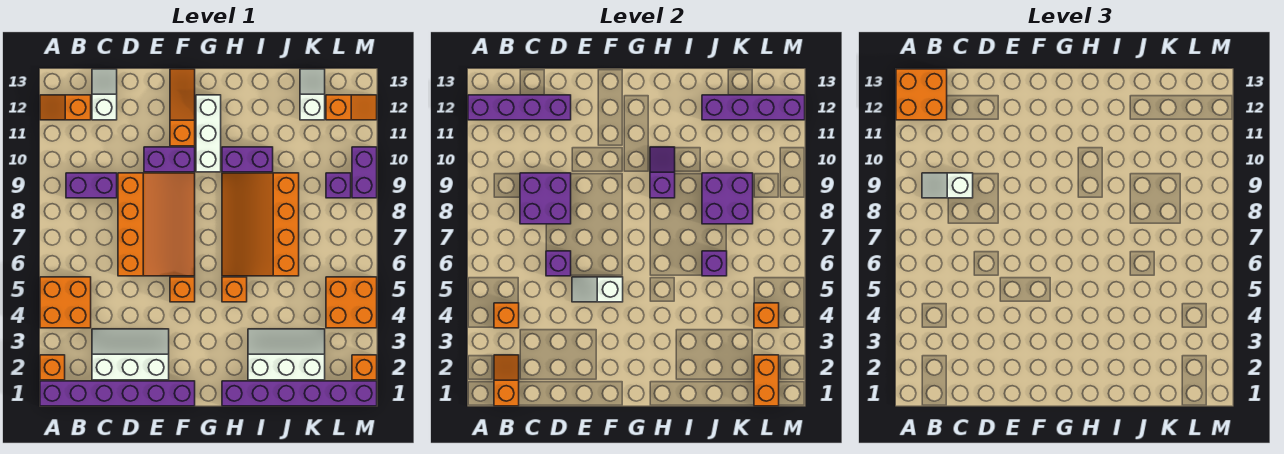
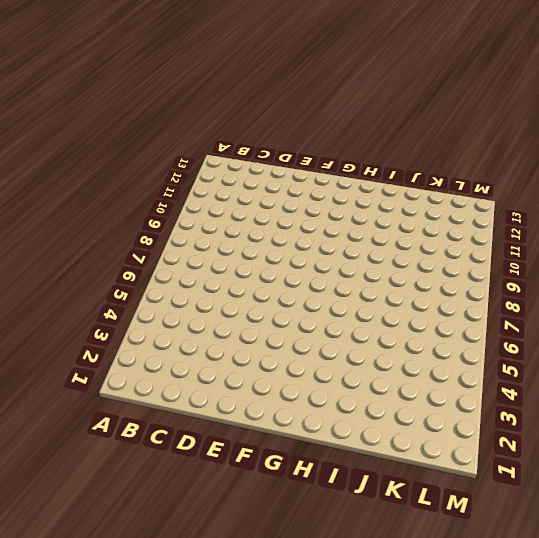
none -> purple brick A1:F1 level 1
none -> orange brick A2 level 1
none -> orange brick A4:B5 level 1
none -> orange slope A12:B12 level 1 top B

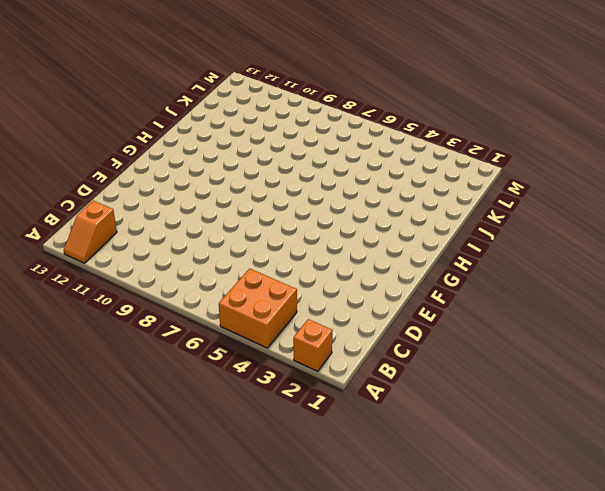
none -> purple brick A1:F1 level 1
none -> purple brick B9:C9 level 1
none -> white slope C2:E3 level 1 top 2
none -> white slope C12:C13 level 1 top 12

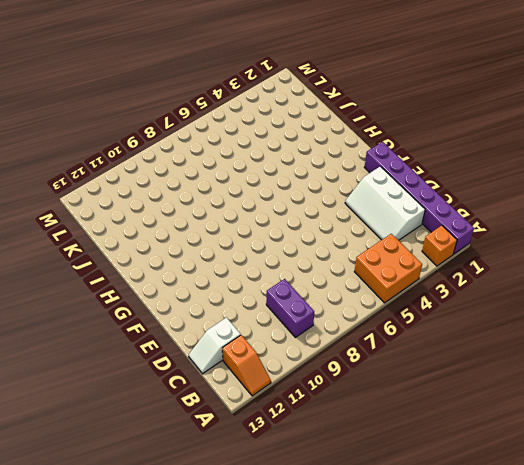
none -> orange slope D6:F9 level 1 top D
none -> purple brick E10:F10 level 1
none -> orange brick F5 level 1
none -> orange slope F11:F13 level 1 top 11

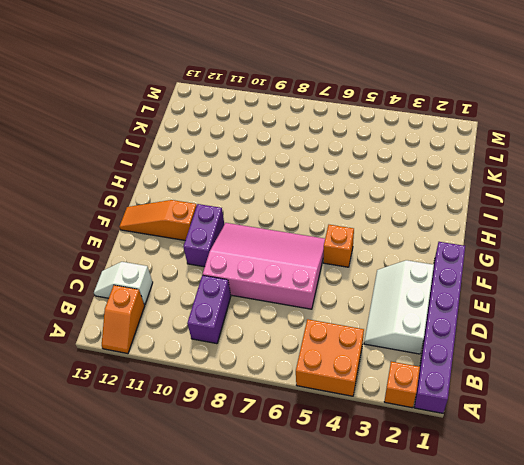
pink slope D6:F9 level 1 top D -> orange slope D6:F9 level 1 top D
none -> white brick G10:G12 level 1
none -> purple brick H1:M1 level 1
none -> orange brick H5 level 1
none -> orange slope H6:J9 level 1 top J

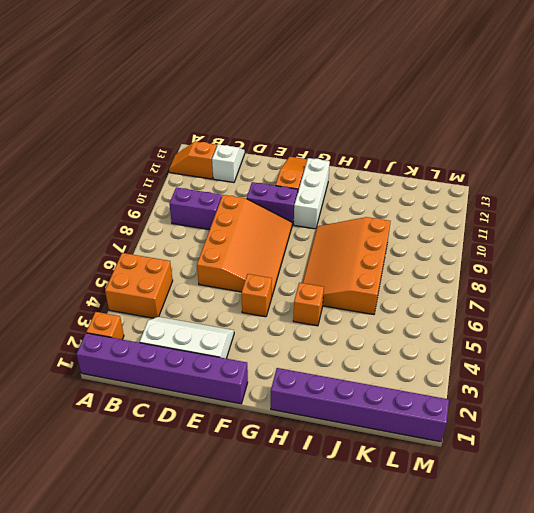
none -> purple brick H10:I10 level 1
none -> white slope I2:K3 level 1 top 2
none -> white slope K12:K13 level 1 top 12
none -> orange brick L4:M5 level 1

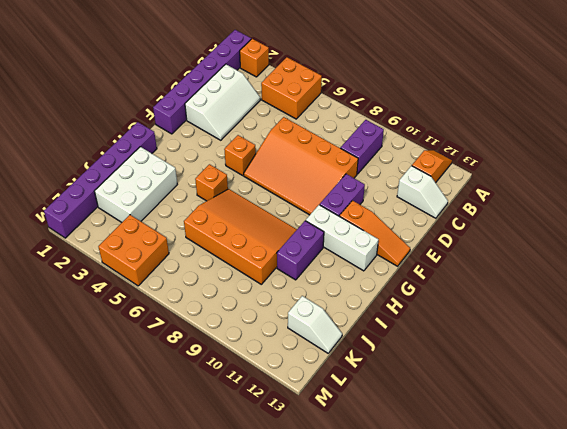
white brick I2:K3 level 1 -> white slope I2:K3 level 1 top 2
none -> purple brick L9 level 1
none -> orange slope L12:M12 level 1 top L
none -> orange brick M2 level 1
none -> purple brick M9:M10 level 1

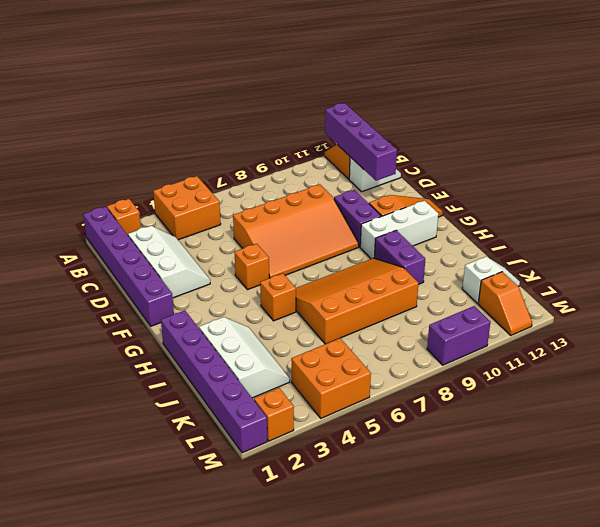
none -> purple brick B9:C9 level 1
none -> purple brick L9 level 1
none -> orange slope B1:B2 level 2 top 1
none -> orange brick B4 level 2

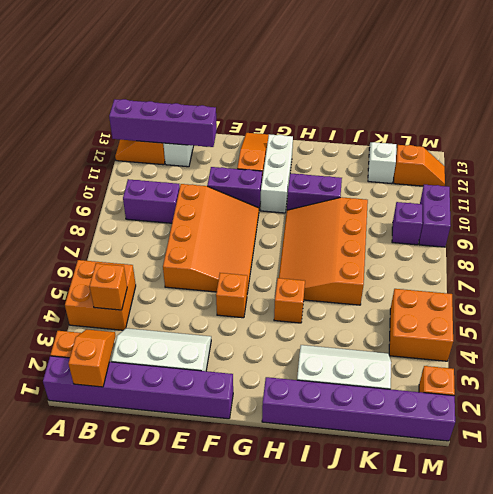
none -> purple brick C8:D9 level 2
none -> purple brick D6 level 2
none -> white slope E5:F5 level 2 top F
none -> purple slope H9:H10 level 2 top 9

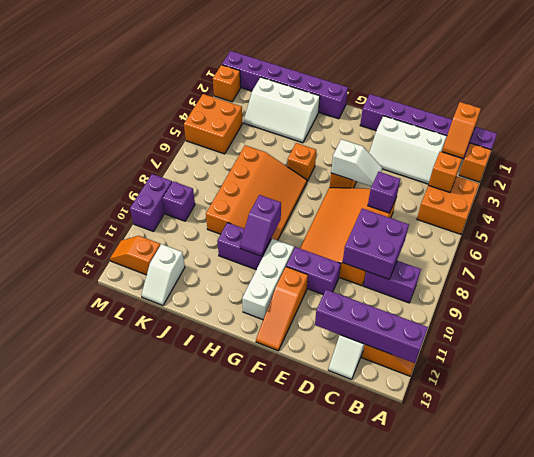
none -> purple brick J6 level 2
none -> purple brick J8:K9 level 2
none -> purple brick J12:M12 level 2
none -> orange brick L1:L2 level 2

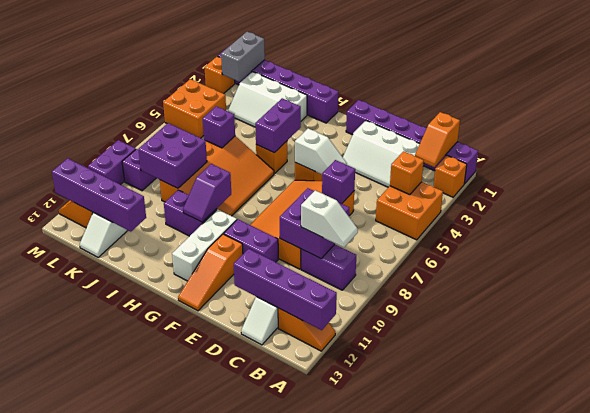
purple brick H4:H5 level 2 -> none
grey brick L1:L2 level 2 -> orange brick L1:L2 level 2
none -> orange brick L4 level 2
none -> orange brick A12:B13 level 3

